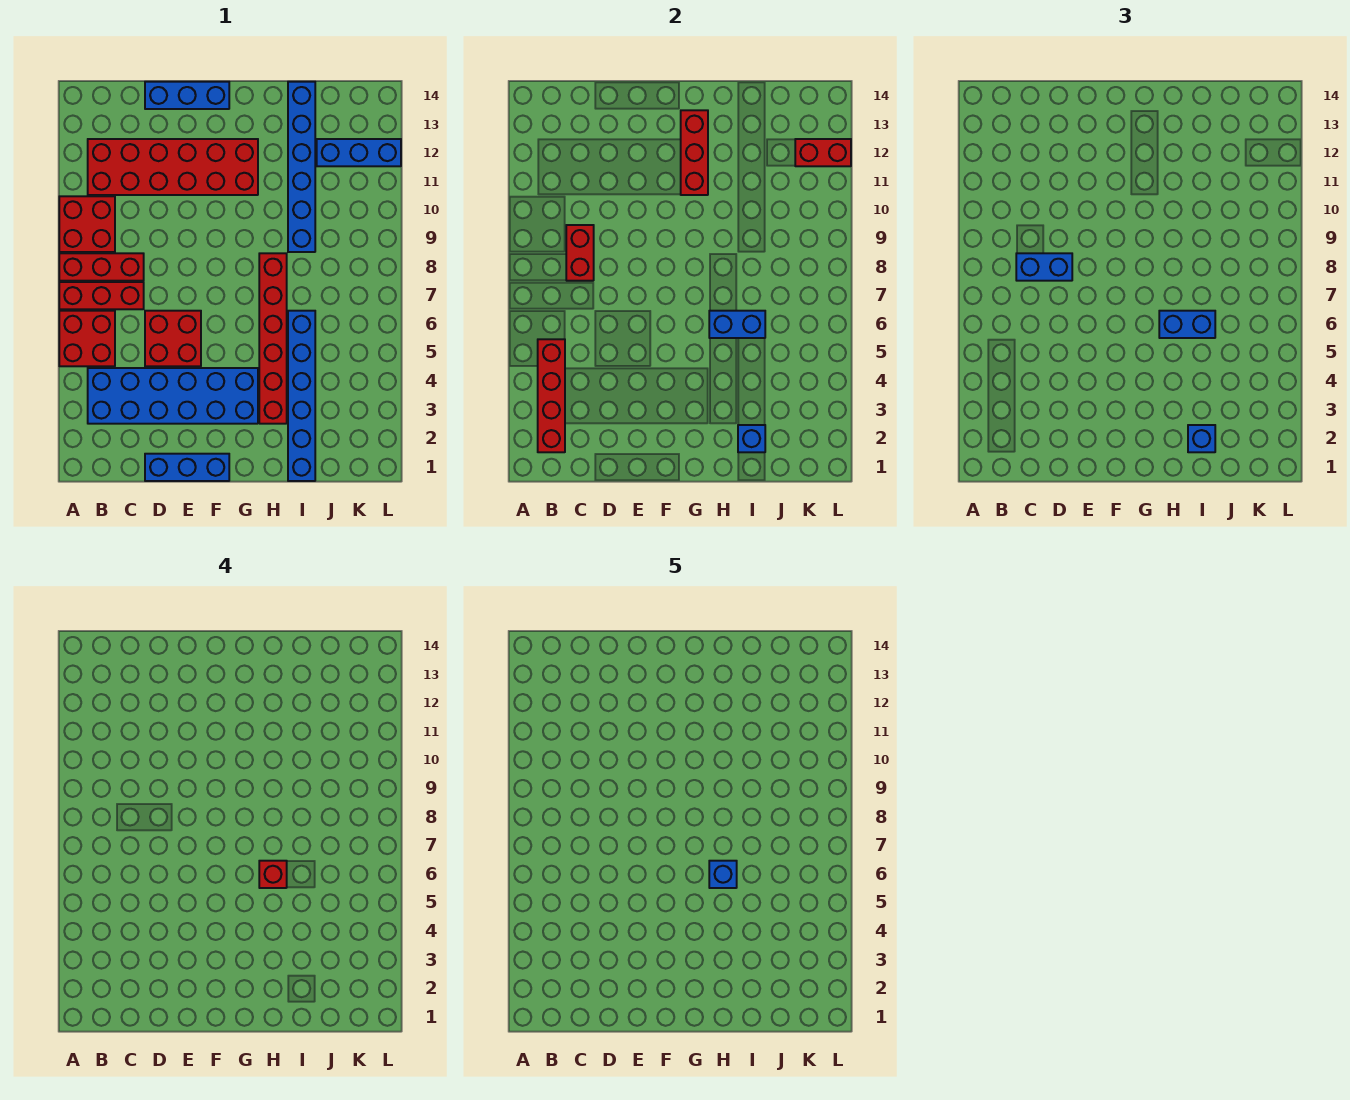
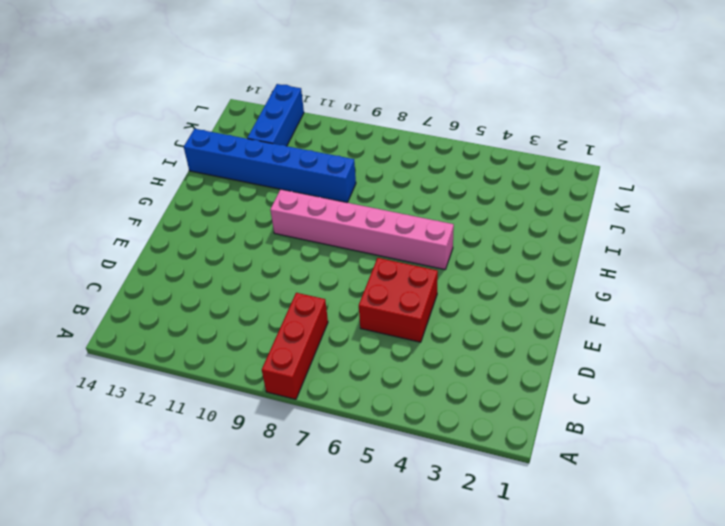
pink brick G5:G10 level 1 -> none
none -> red brick A5:B6 level 1
none -> red brick A7:C7 level 1
none -> red brick A9:B10 level 1

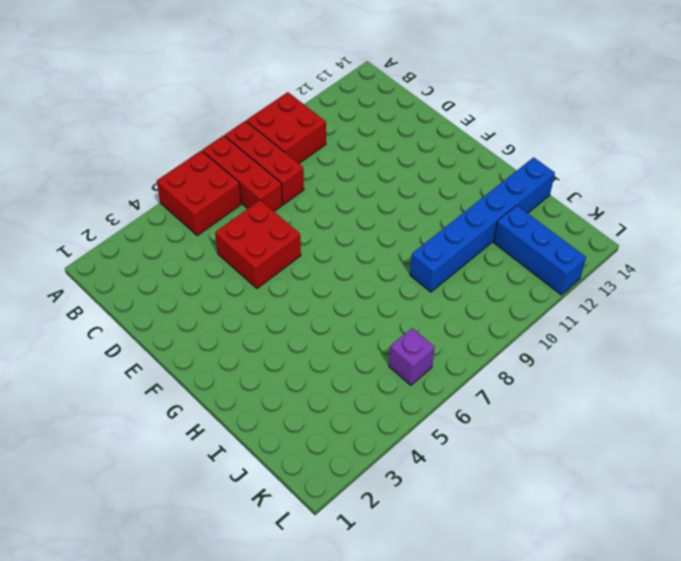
purple brick K6 level 1 -> none
none -> blue brick B3:G4 level 1
none -> red brick B11:G12 level 1
none -> blue brick D1:F1 level 1

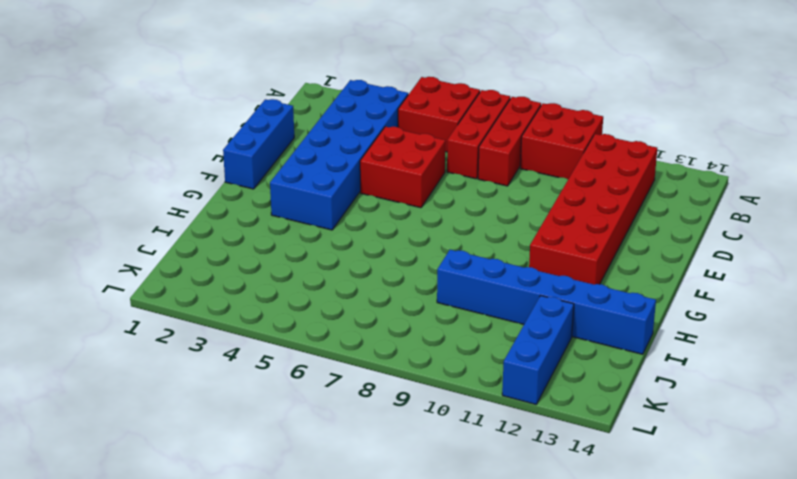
none -> blue brick D14:F14 level 1
none -> red brick H3:H8 level 1
none -> blue brick I1:I6 level 1

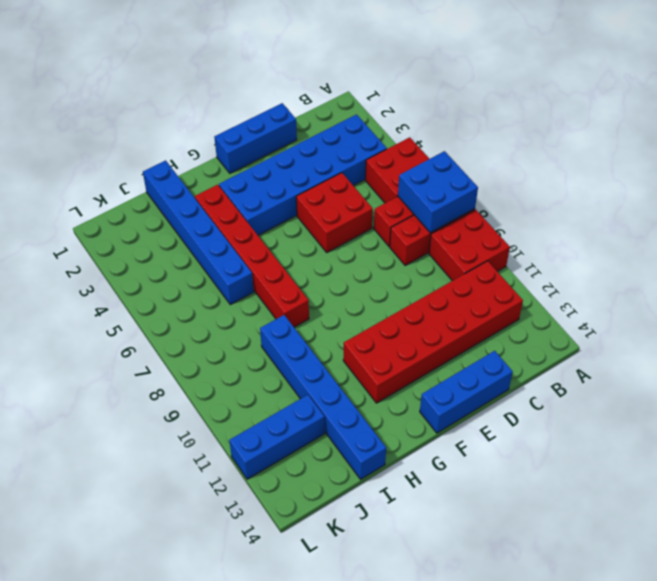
blue brick A7:B8 level 2 -> none
none -> red brick B2:B5 level 2
none -> red brick C8:C9 level 2
none -> red brick G11:G13 level 2

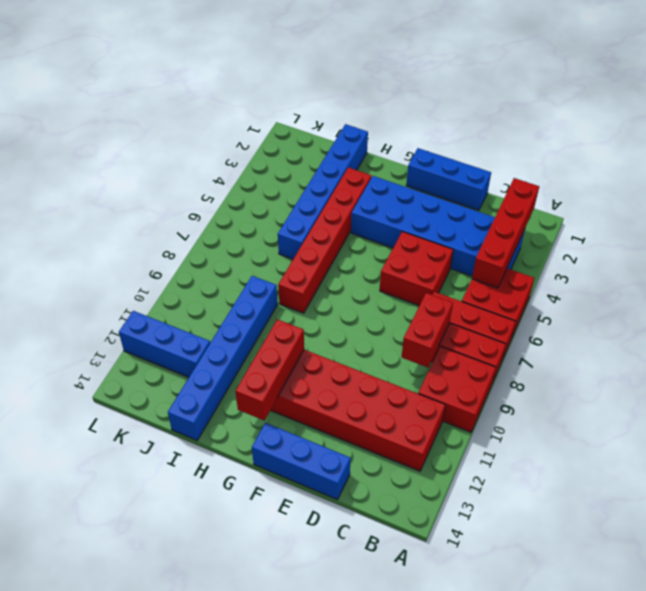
none -> blue brick H6:I6 level 2
none -> blue brick I2 level 2
none -> red brick K12:L12 level 2

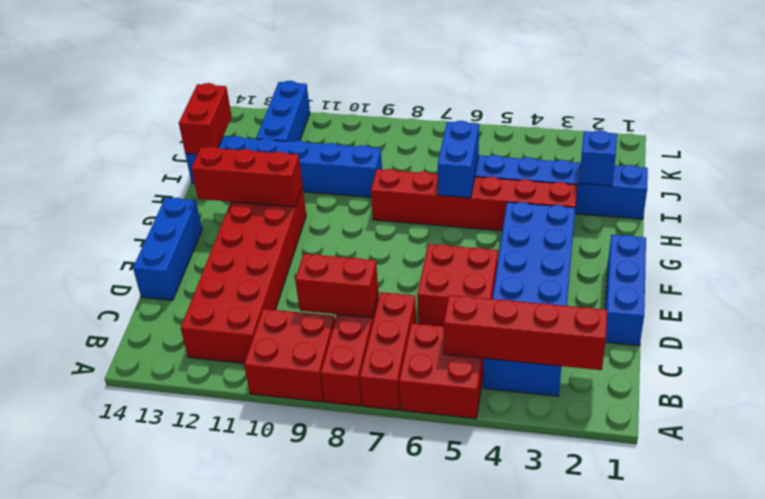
red brick I14:J14 level 2 -> red brick K12:L12 level 2
none -> blue brick C8:D8 level 3
none -> blue brick H6:I6 level 3
none -> blue brick I2 level 3

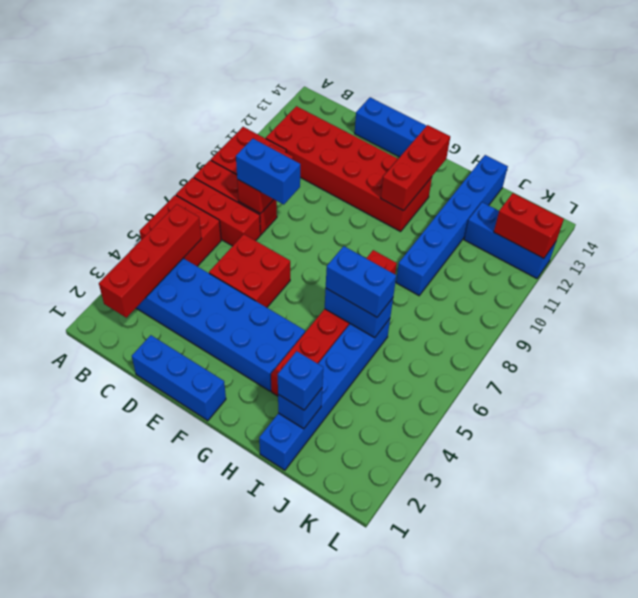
none -> red brick H6 level 4
none -> blue brick H6 level 5

